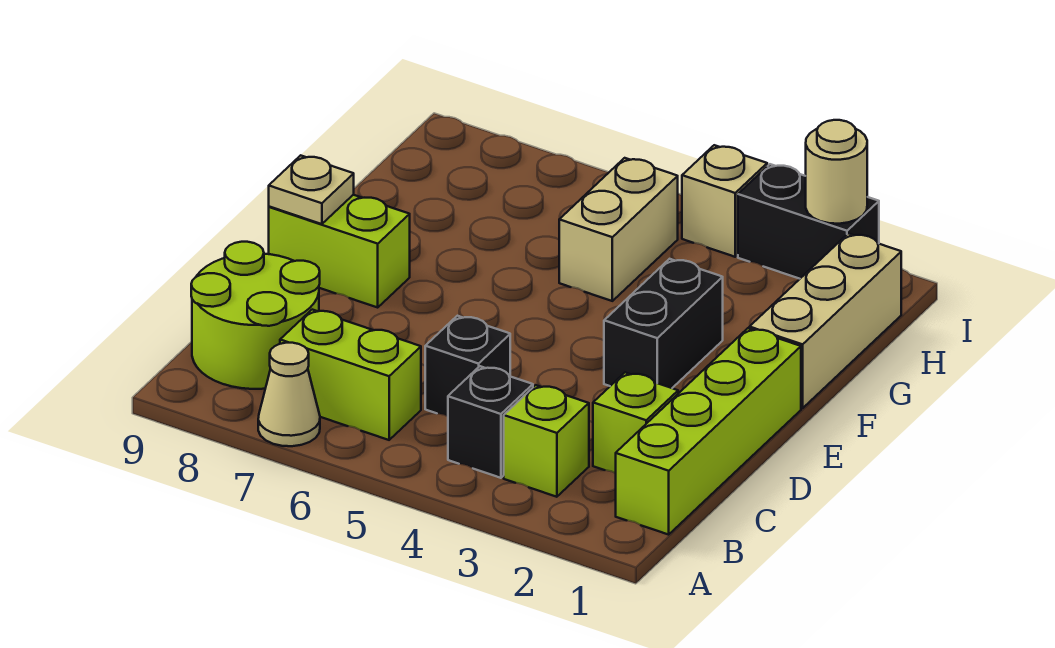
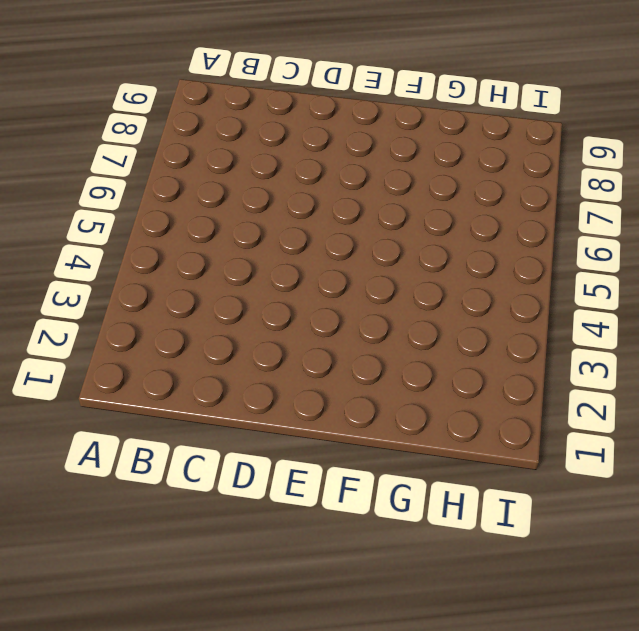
none -> tan cone A7 level 1
none -> lime brick B1:E1 level 1
none -> lime brick B3 level 1

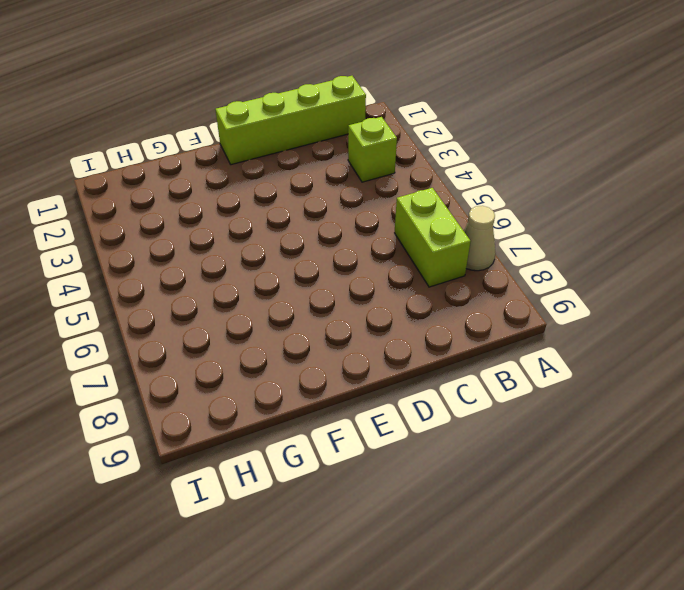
none -> black brick B4 level 1
none -> lime round brick B8:C9 level 1
none -> lime brick C2 level 1

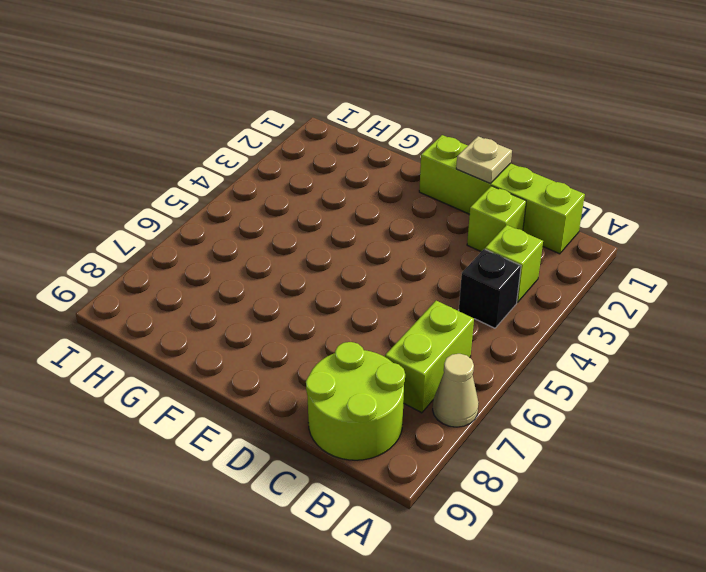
tan plate D1 level 2 -> tan plate E9 level 2
none -> black brick C5 level 1
none -> black brick E3:F3 level 1
none -> lime brick E8:E9 level 1

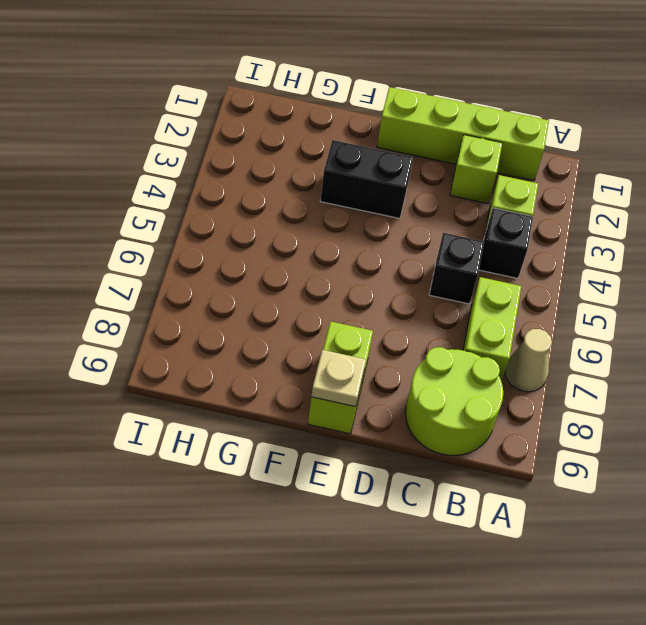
none -> tan brick F1:H1 level 1
none -> tan brick G5:H5 level 1
none -> black brick I2:I3 level 1

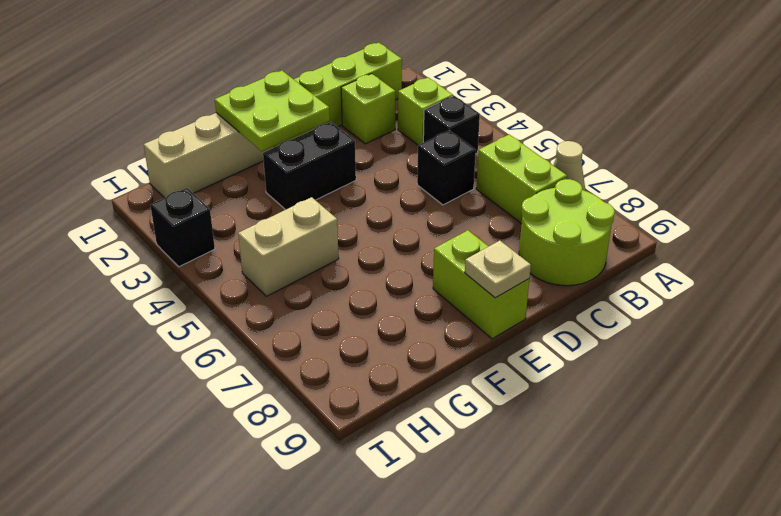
lime plate E1:F2 level 2 -> none
black brick I3 level 1 -> black brick I2:I3 level 1
none -> tan brick I4 level 1
none -> tan round brick I2 level 2

